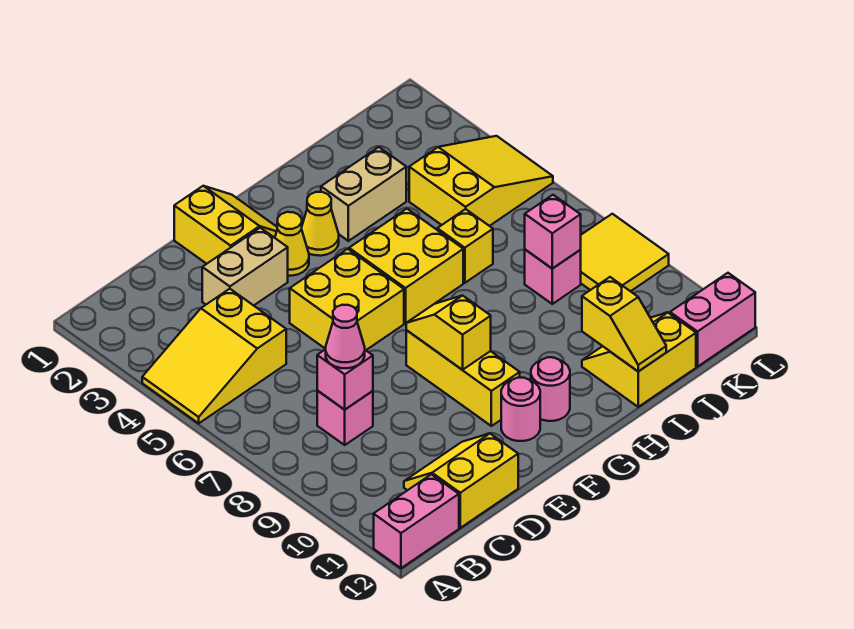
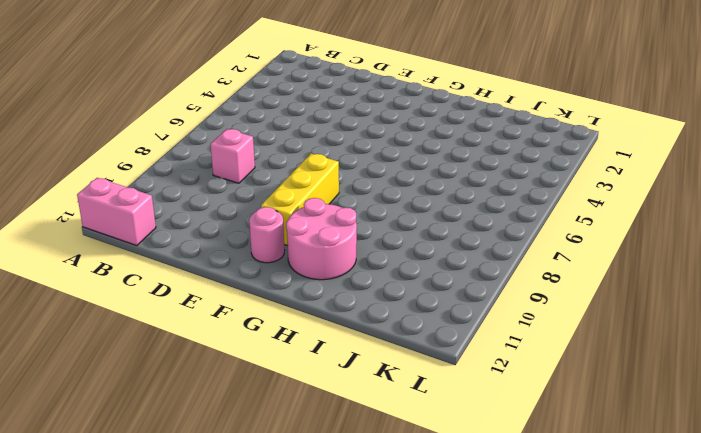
pink round brick G10:H11 level 1 -> pink round brick G11 level 1
none -> yellow slope A4:C5 level 1 top C
none -> yellow slope C11:D12 level 1 top 12
none -> tan brick D3:E3 level 1

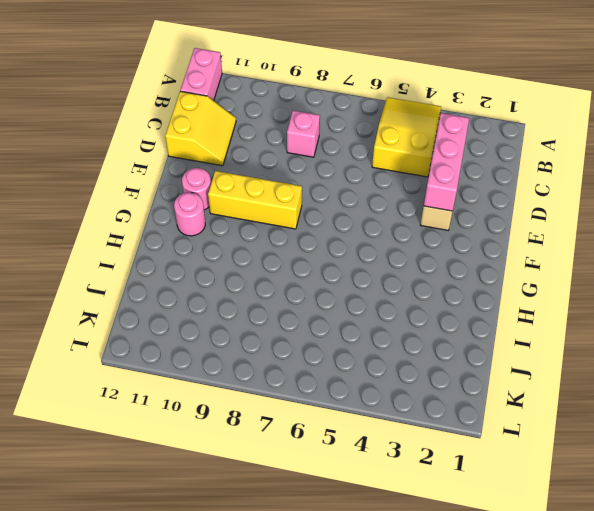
pink brick C3:E3 level 2 -> none
none -> yellow slope E1:F2 level 1 top E
none -> yellow brick E5:F6 level 1
none -> yellow cone F3 level 1

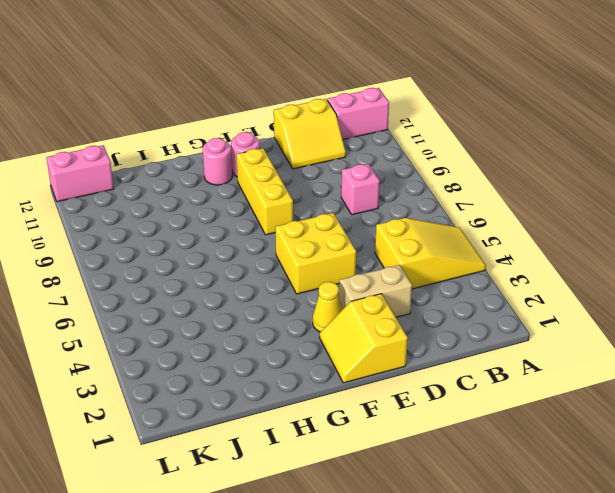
none -> yellow cone G3 level 1
none -> yellow brick G5:H6 level 1
none -> tan brick H3:I3 level 1

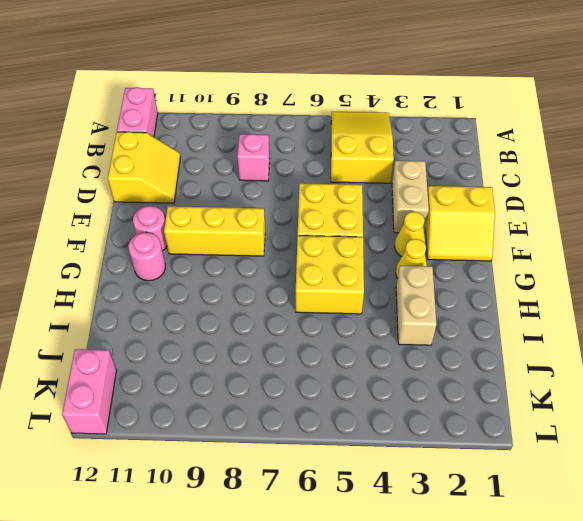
none -> yellow brick I6 level 1
none -> yellow slope I11:J12 level 1 top 12
none -> yellow slope J4:L5 level 1 top J

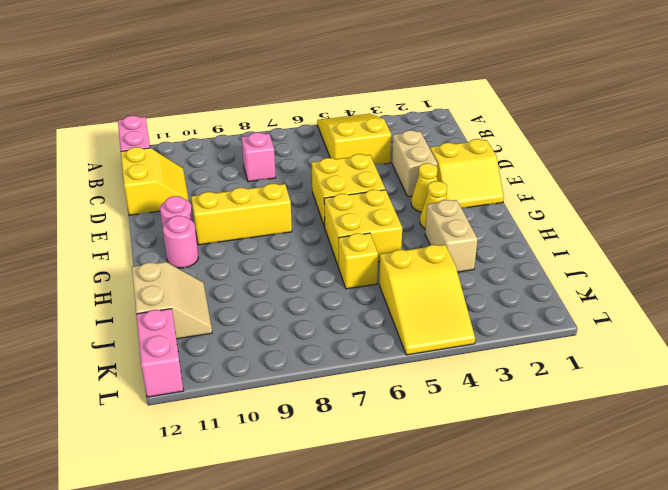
tan slope I11:J12 level 1 top 12 -> yellow slope I11:J12 level 1 top 12
none -> pink brick J8 level 1
none -> yellow tile K8:L9 level 1
none -> pink brick C8 level 2

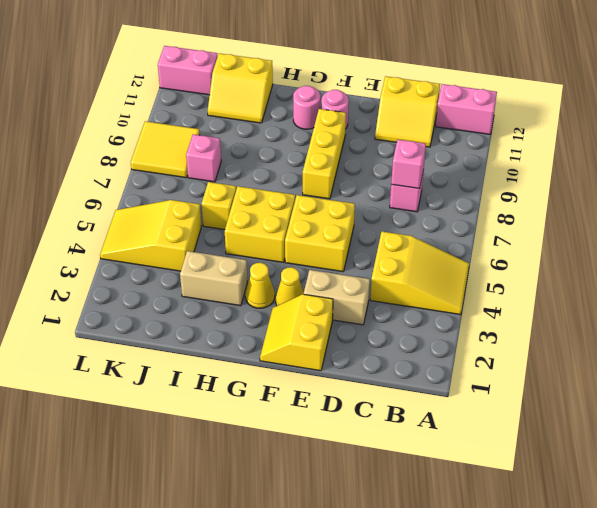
none -> yellow slope F8:F9 level 2 top 9
none -> yellow slope I11:I12 level 2 top 11
none -> pink brick J8 level 2

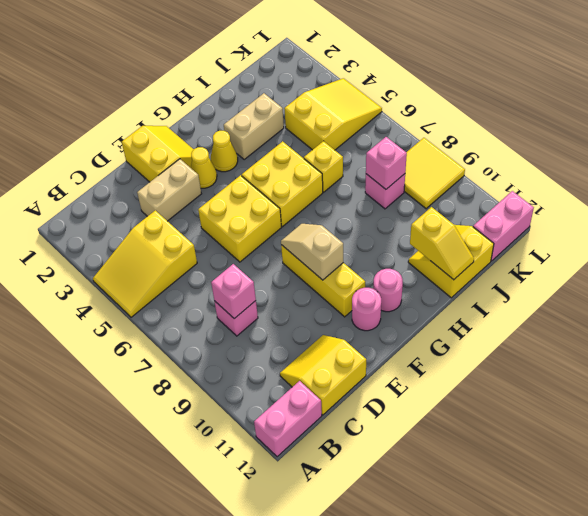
tan slope F8:F9 level 2 top 9 -> yellow slope F8:F9 level 2 top 9
none -> pink cone C8 level 3

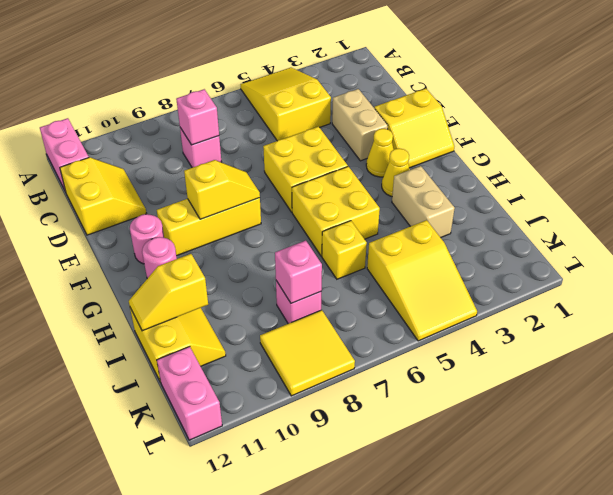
none -> pink cone C8 level 3

